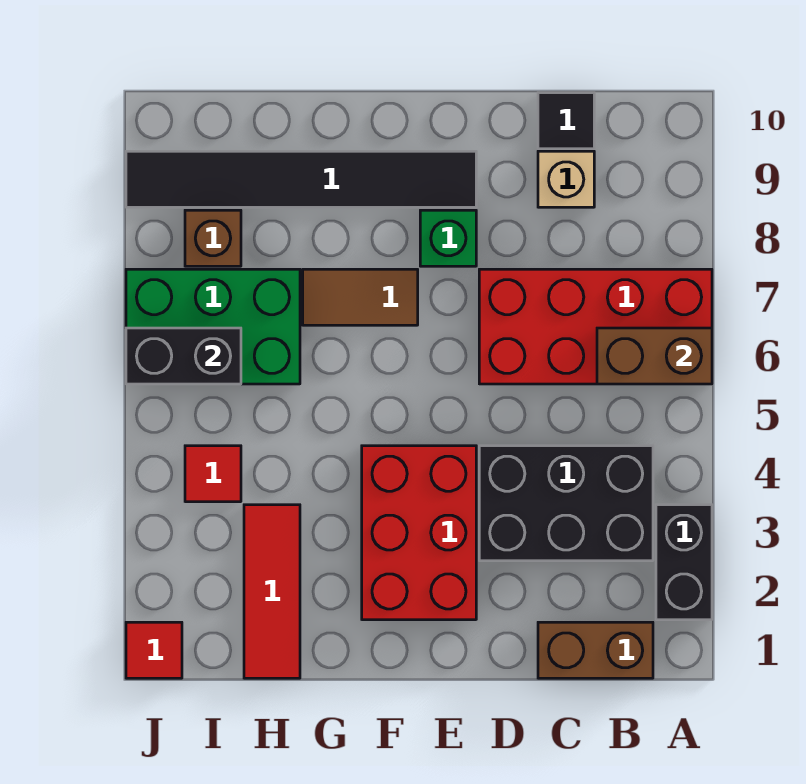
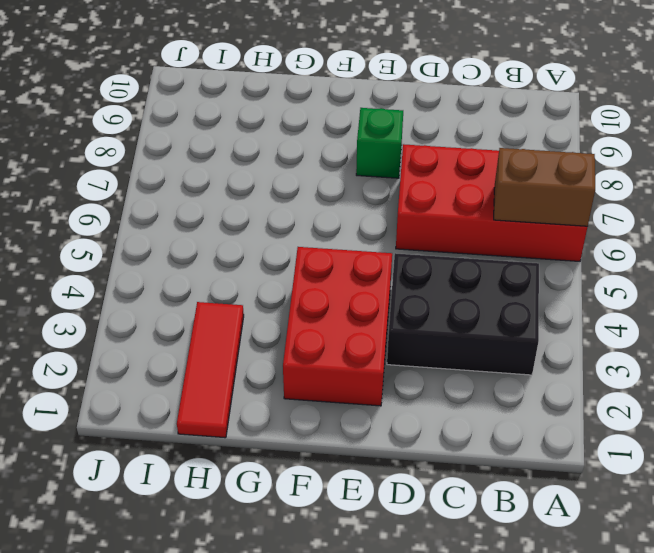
none -> black brick A2:A3 level 1
none -> brown brick B1:C1 level 1
none -> tan brick C9 level 1

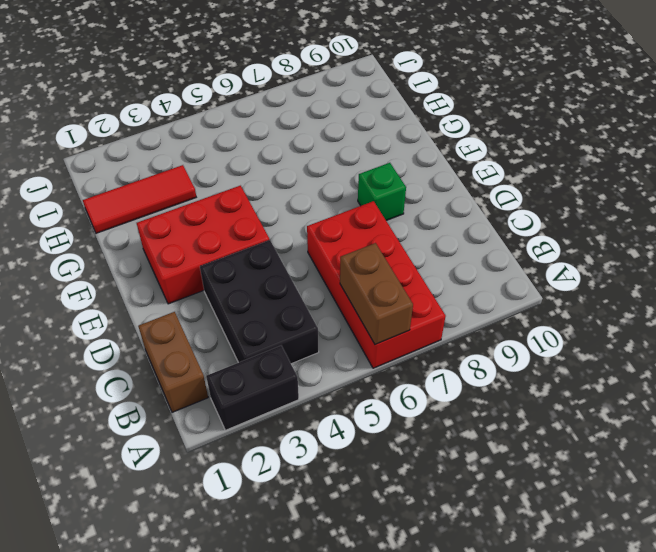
none -> tan brick C9 level 1
none -> black tile C10 level 1
none -> black tile E9:J9 level 1

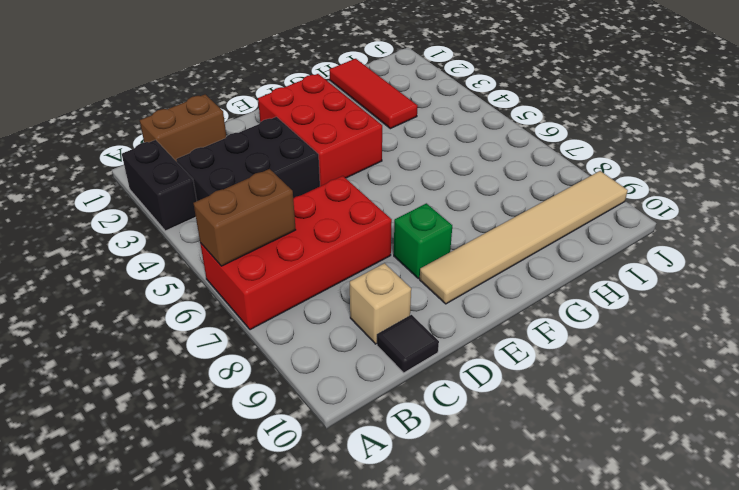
tan tile E9:J9 level 1 -> black tile E9:J9 level 1
none -> brown tile F7:G7 level 1
none -> green brick H6:J7 level 1
none -> red tile I4 level 1

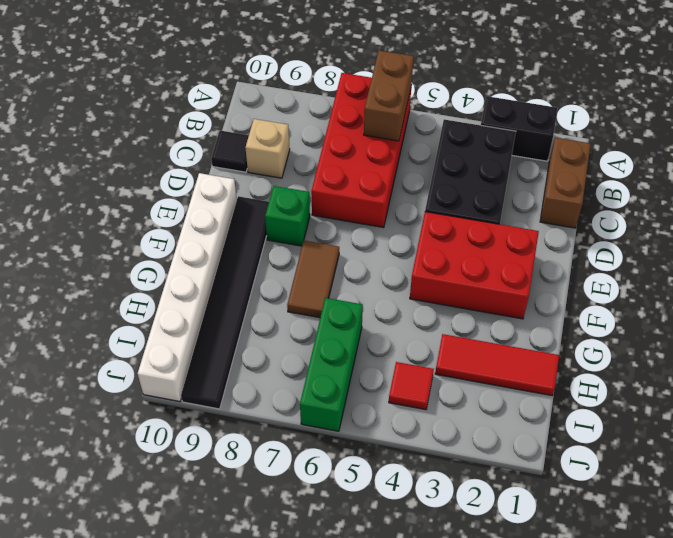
white brick E10:J10 level 1 -> none
green brick H6:J6 level 1 -> green brick H6:J7 level 1
none -> brown brick I8 level 1
none -> red tile J1 level 1
none -> black brick I6:J6 level 2

